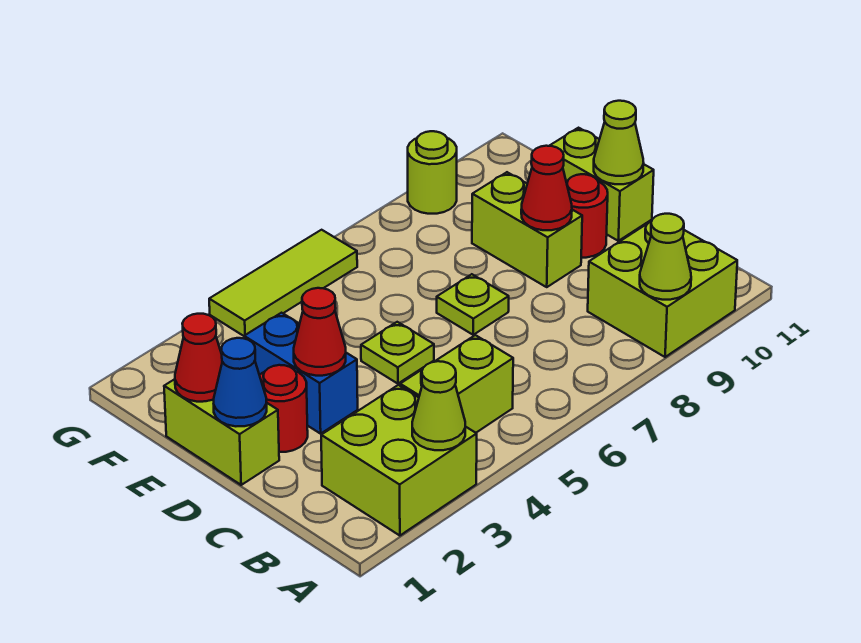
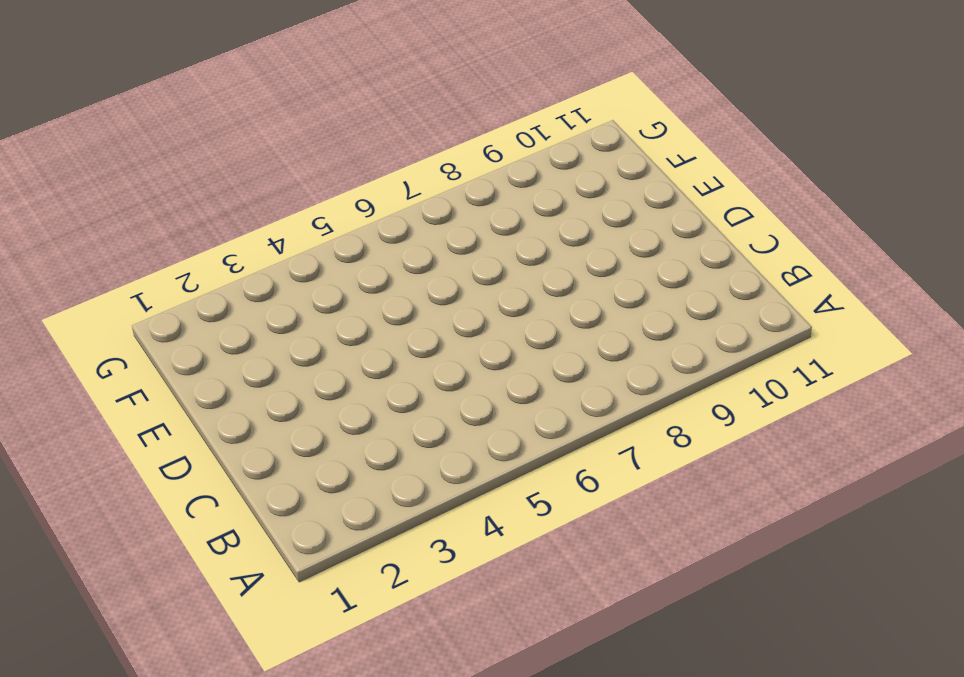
none -> lime brick A2:B3 level 1
none -> lime brick A9:B10 level 1
none -> lime brick B4:B5 level 1

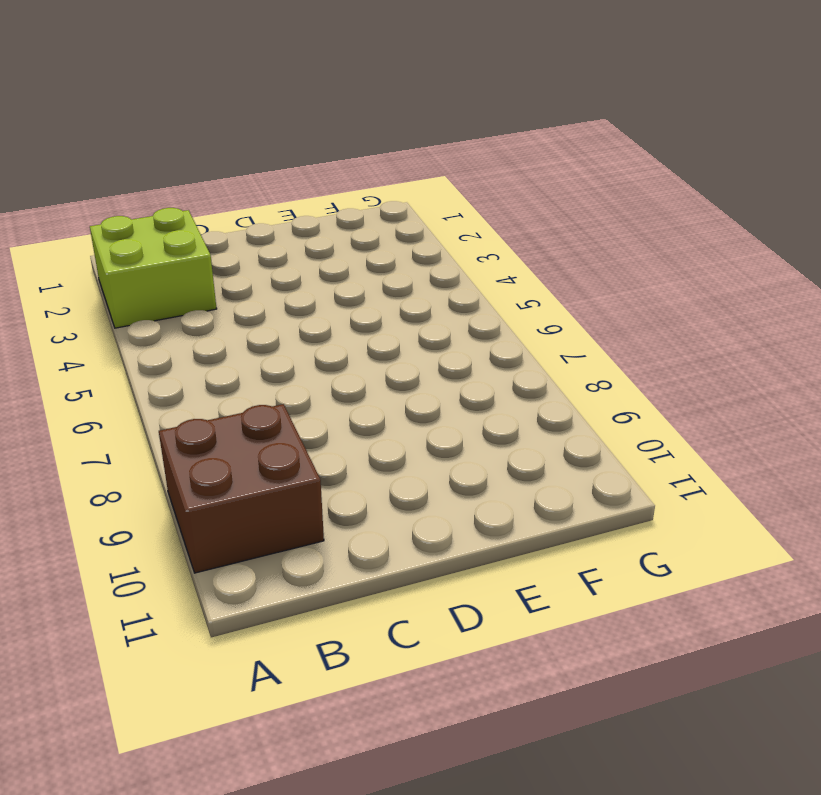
brown brick A9:B10 level 1 -> lime brick A9:B10 level 1
none -> lime brick B4:B5 level 1
none -> lime brick D1:E1 level 1
none -> red round brick D2 level 1

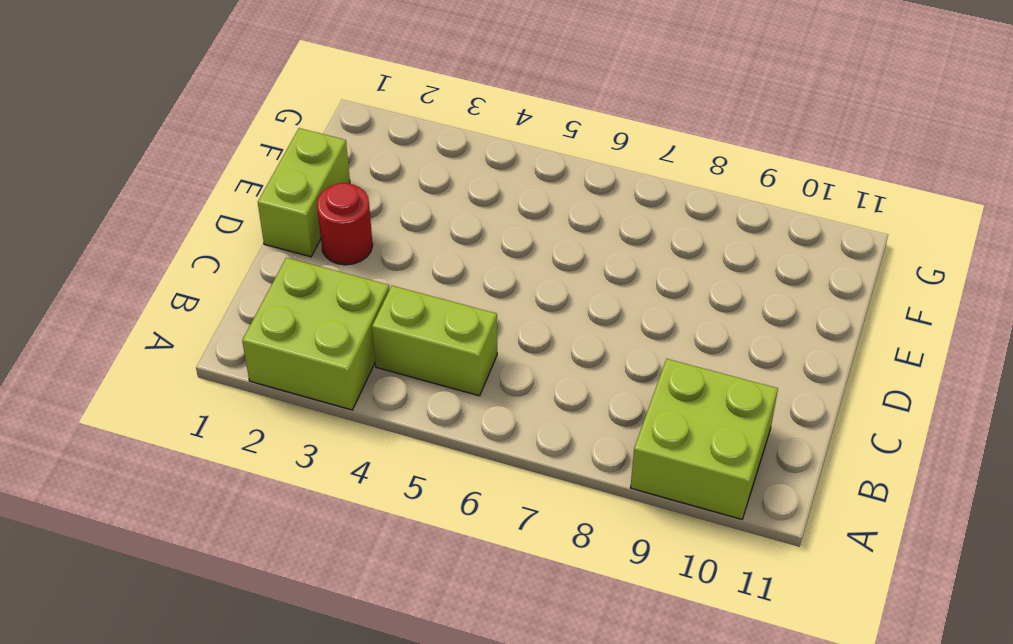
none -> blue brick D3:E3 level 1
none -> lime plate D5 level 1
none -> lime plate D7 level 1

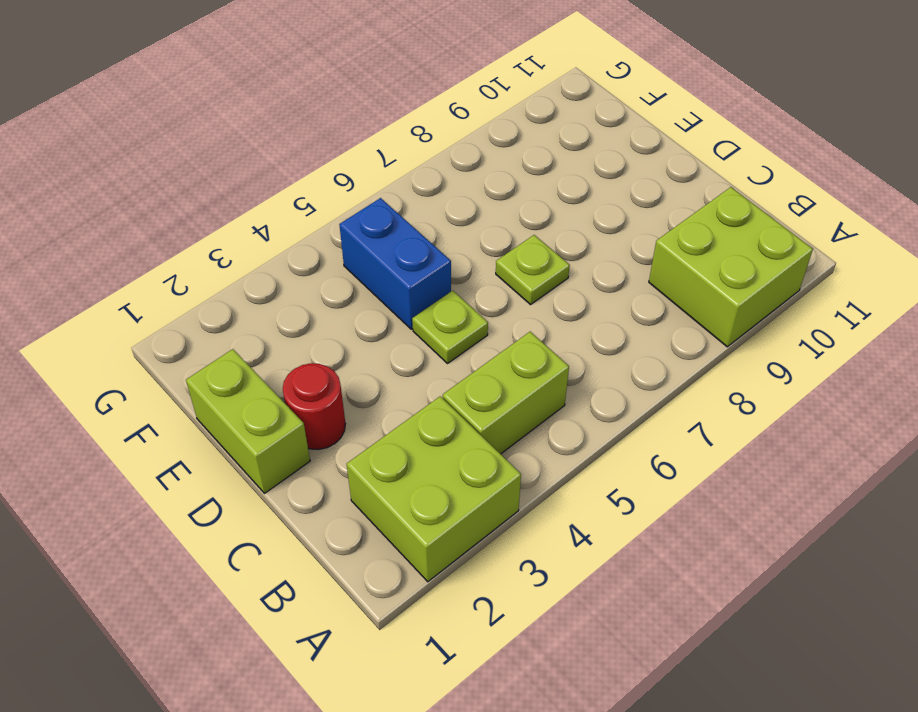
blue brick E5:F5 level 1 -> blue brick D3:E3 level 1
none -> lime brick D9:E9 level 1
none -> red round brick D10 level 1
none -> lime brick D11:E11 level 1

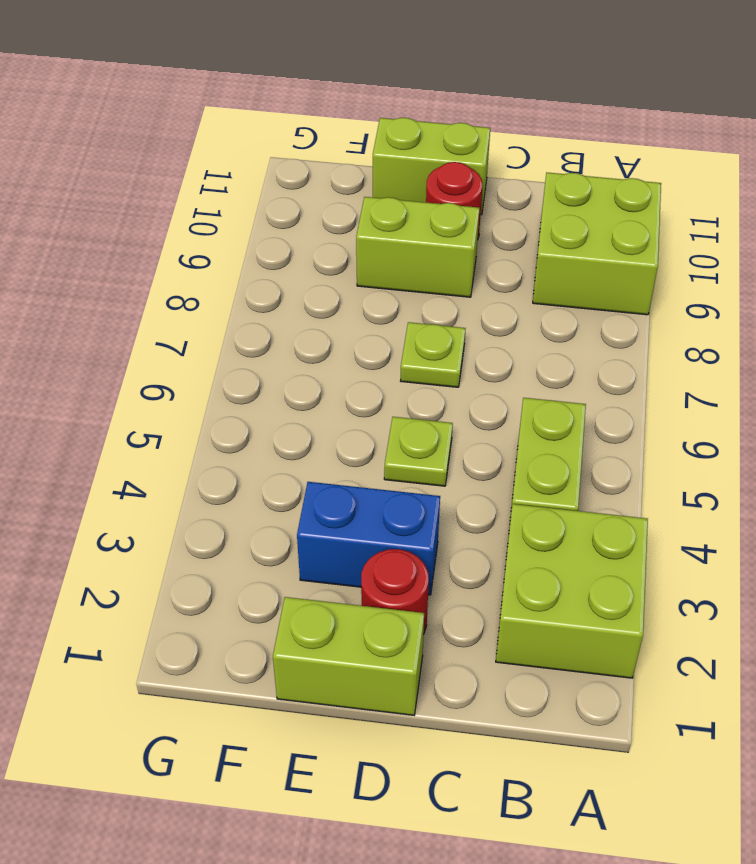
none -> lime tile G4:G6 level 1
none -> lime round brick G9 level 1
none -> lime cone A3 level 2

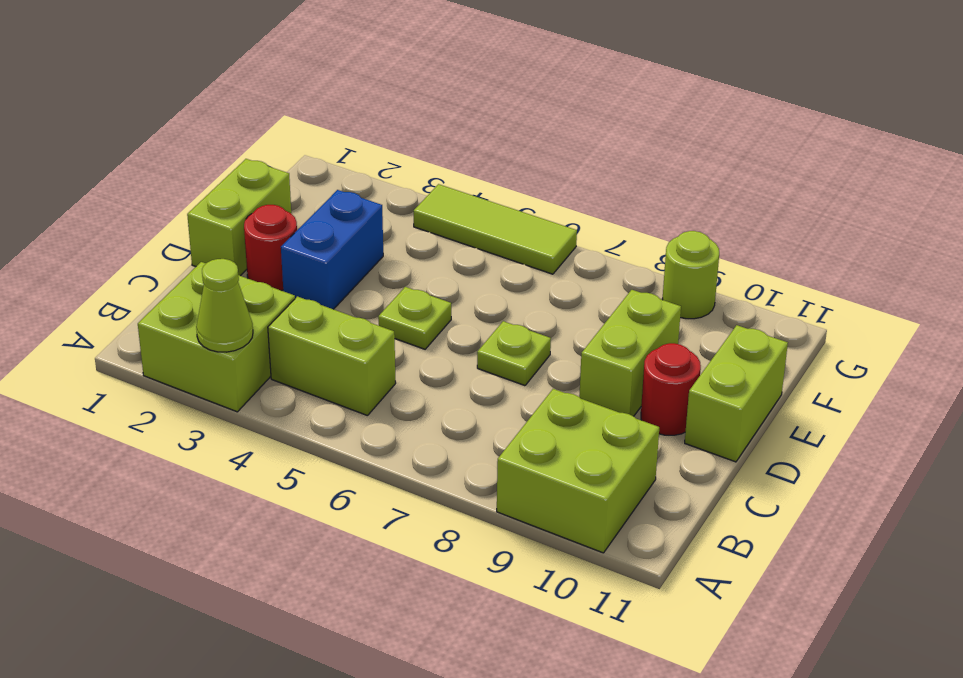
none -> lime cone A9 level 2
none -> blue cone D1 level 2
none -> red cone D3 level 2

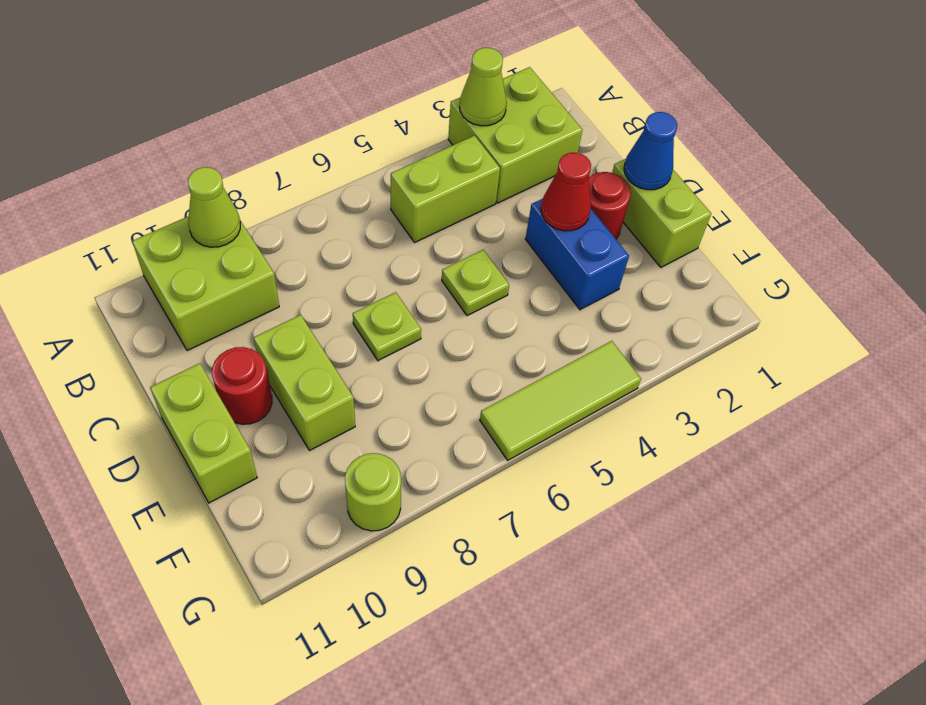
none -> red cone D9 level 2
none -> lime cone D11 level 2
none -> red cone E1 level 2

